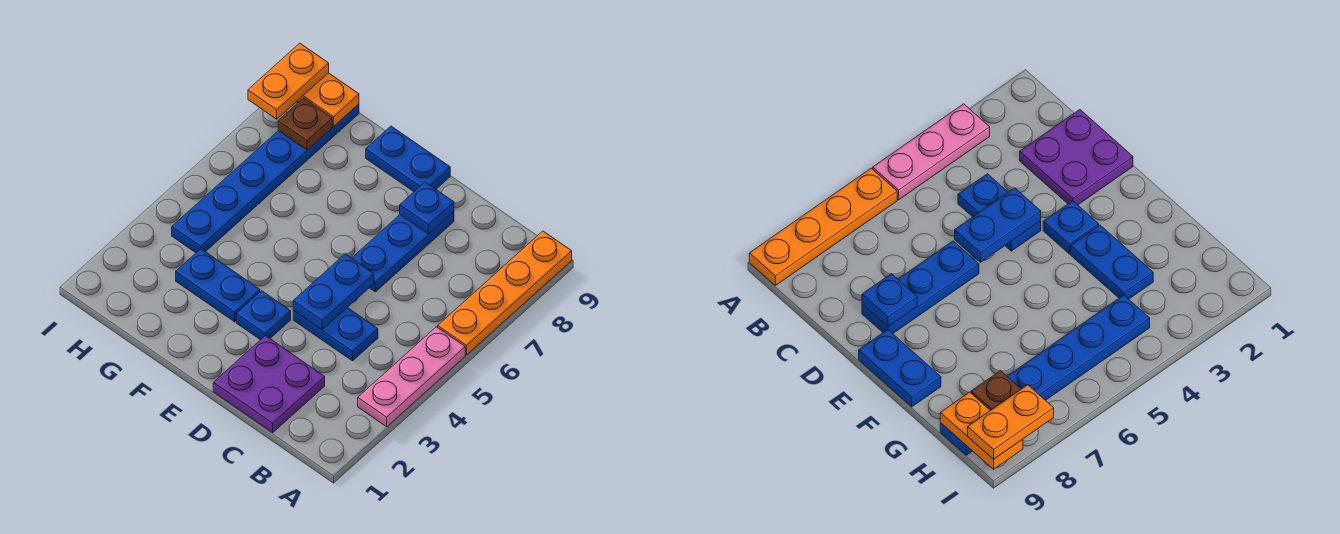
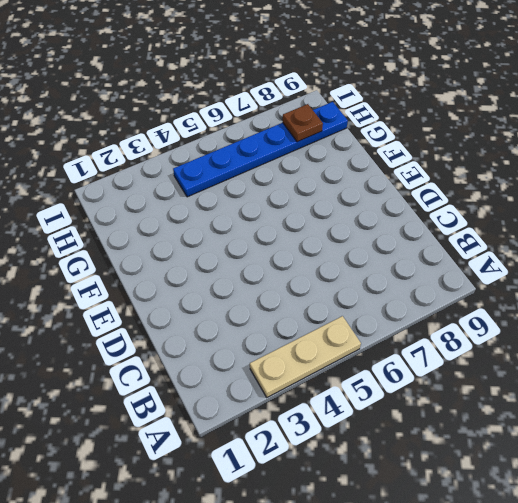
tan plate A3:A5 level 1 -> pink plate A3:A5 level 1
none -> orange plate A6:A9 level 1
none -> purple plate C1:D2 level 1
none -> blue plate C4:D4 level 1

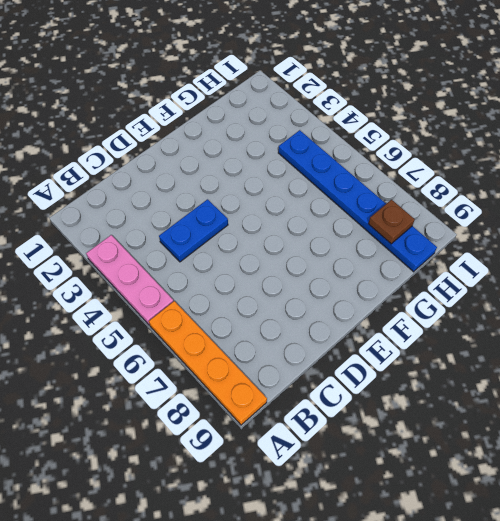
none -> purple plate C1:D2 level 1
none -> blue plate D6:D8 level 1
none -> blue plate E3 level 1

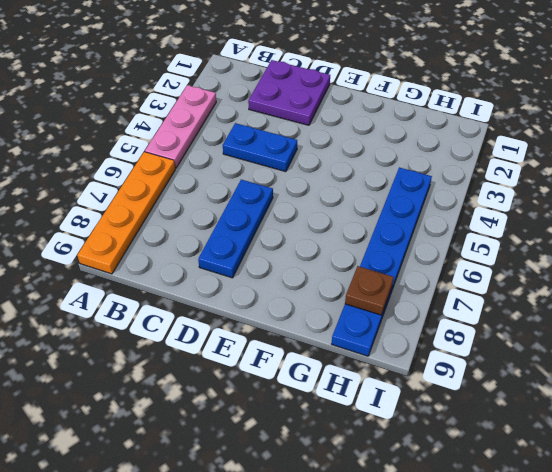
none -> blue plate E3 level 1
none -> blue plate E9:F9 level 1
none -> blue plate F3:G3 level 1

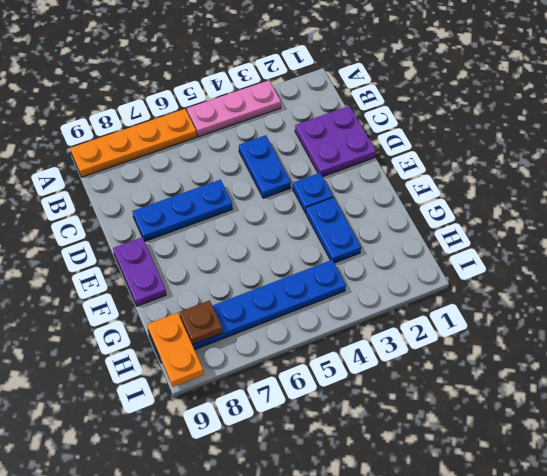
purple plate E9:F9 level 1 -> blue plate E9:F9 level 1
none -> blue plate D4:D5 level 2
none -> blue plate D8 level 2
none -> orange plate I8:I9 level 3

